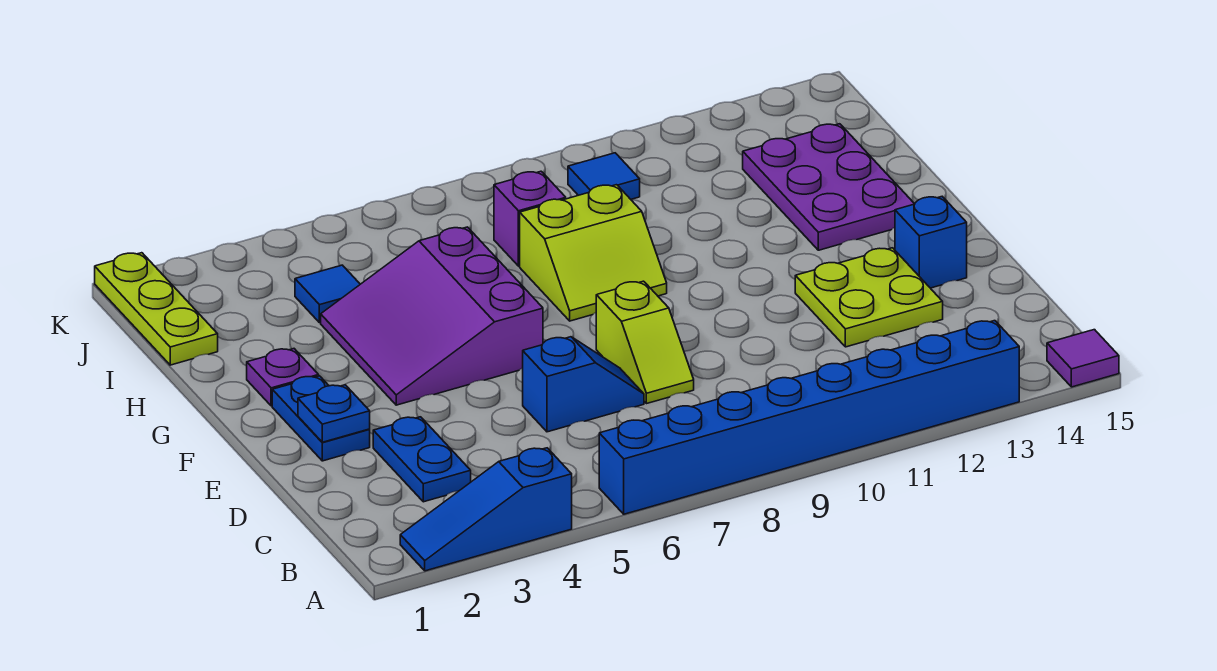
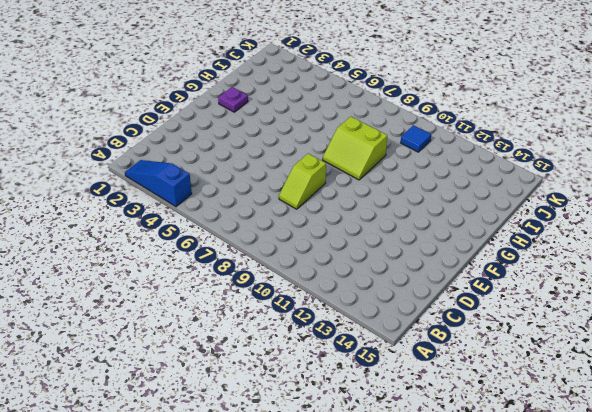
none -> blue brick A6:A13 level 1
none -> purple tile A15 level 1
none -> blue plate C3:D3 level 1

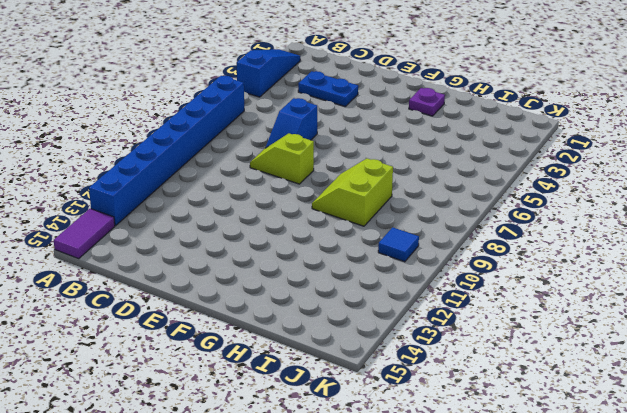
purple tile A14:A15 level 1 -> purple tile A15 level 1
none -> lime plate D12:E13 level 1
none -> blue plate E2:F2 level 1
none -> blue brick E14 level 1

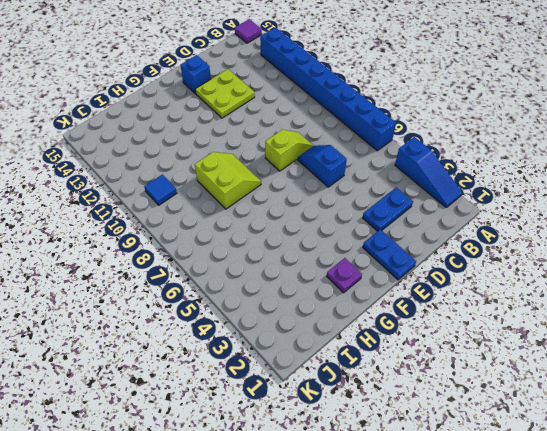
blue plate E1:E2 level 1 -> blue plate E2:F2 level 1
none -> purple slope F4:H6 level 1 top 6
none -> purple plate G13:I14 level 1
none -> lime plate I1:K1 level 1

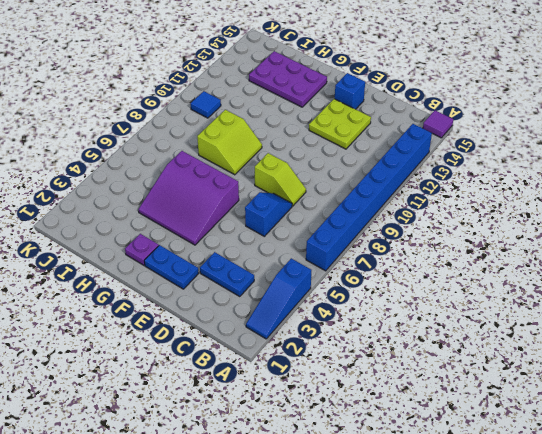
none -> lime plate I1:K1 level 1
none -> blue tile I4 level 1
none -> purple brick I8 level 1

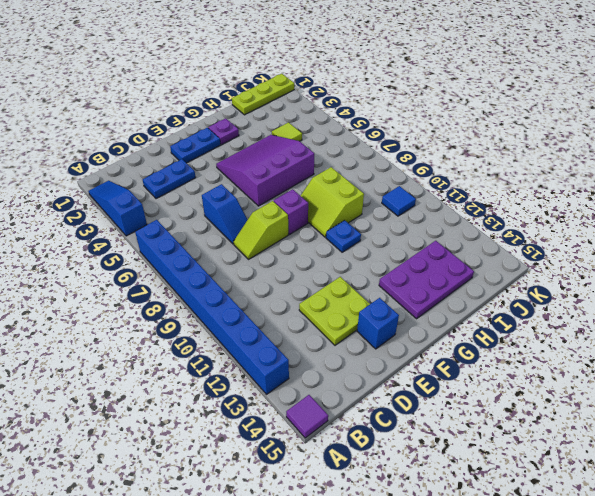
purple brick F8 level 1 -> purple brick I8 level 1
blue plate G10 level 1 -> blue plate E2 level 2
lime tile I4 level 1 -> blue tile I4 level 1

